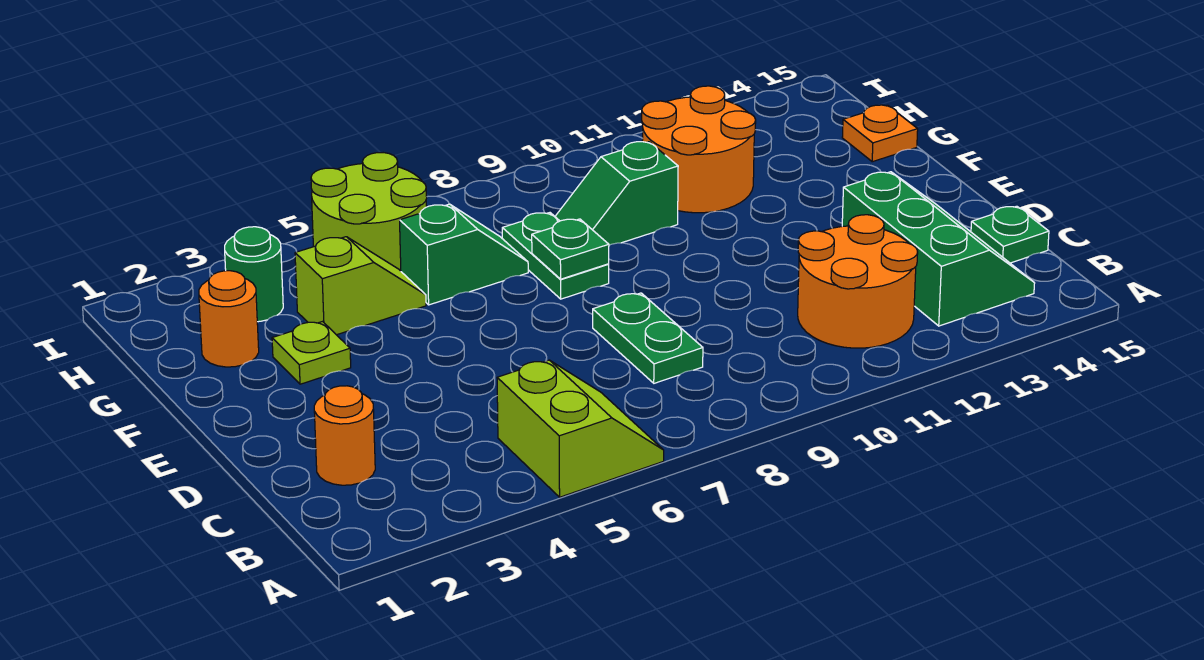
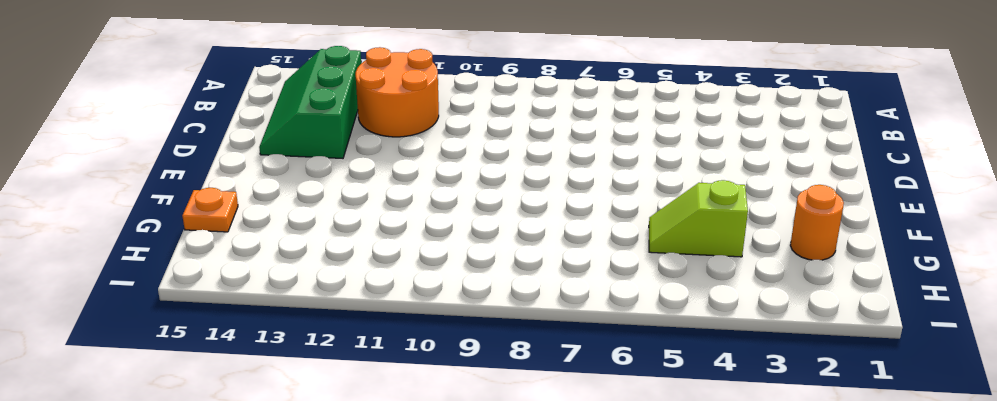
none -> lime slope A5:B6 level 1 top 5
none -> orange round brick C2 level 1
none -> green plate C8:D8 level 1

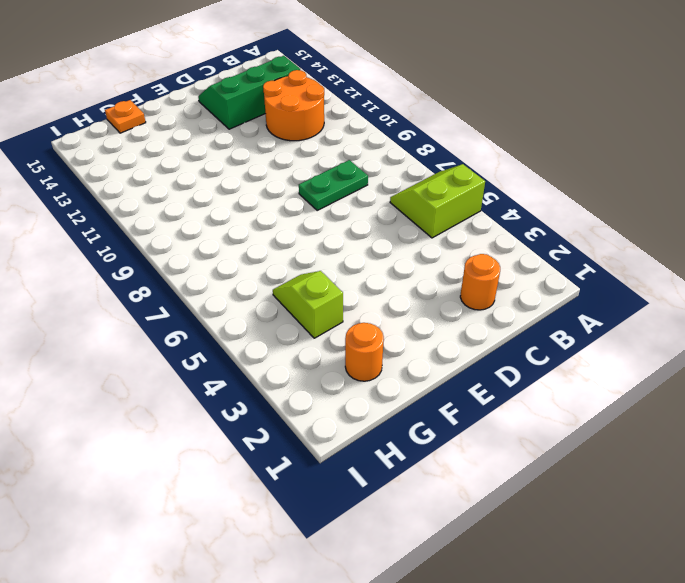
none -> green plate C15 level 1
none -> lime plate F3 level 1
none -> green plate F8:G8 level 1

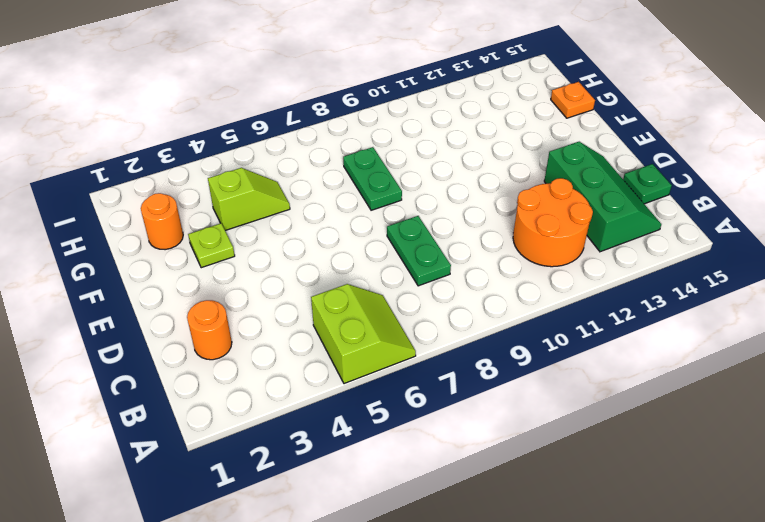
none -> green slope G6:G7 level 1 top 6
none -> green slope G9:G10 level 1 top 10
none -> orange round brick G11:H12 level 1

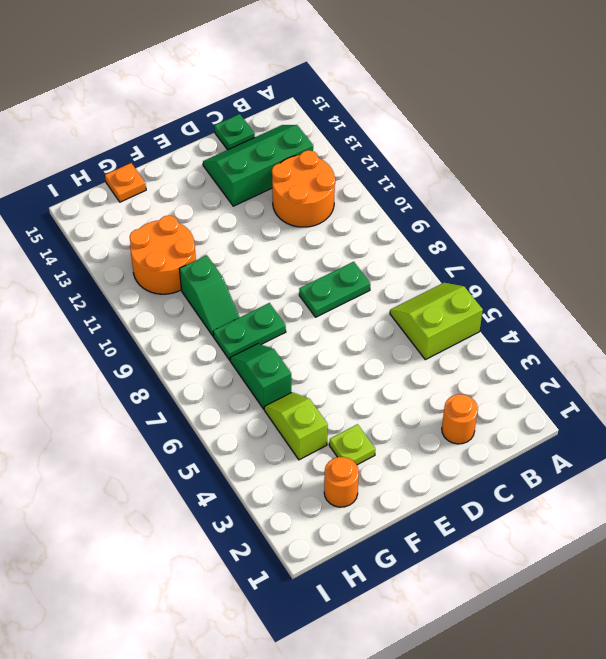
none -> green round brick H3 level 1
none -> lime round brick H5:I6 level 1
none -> green plate F8 level 2

